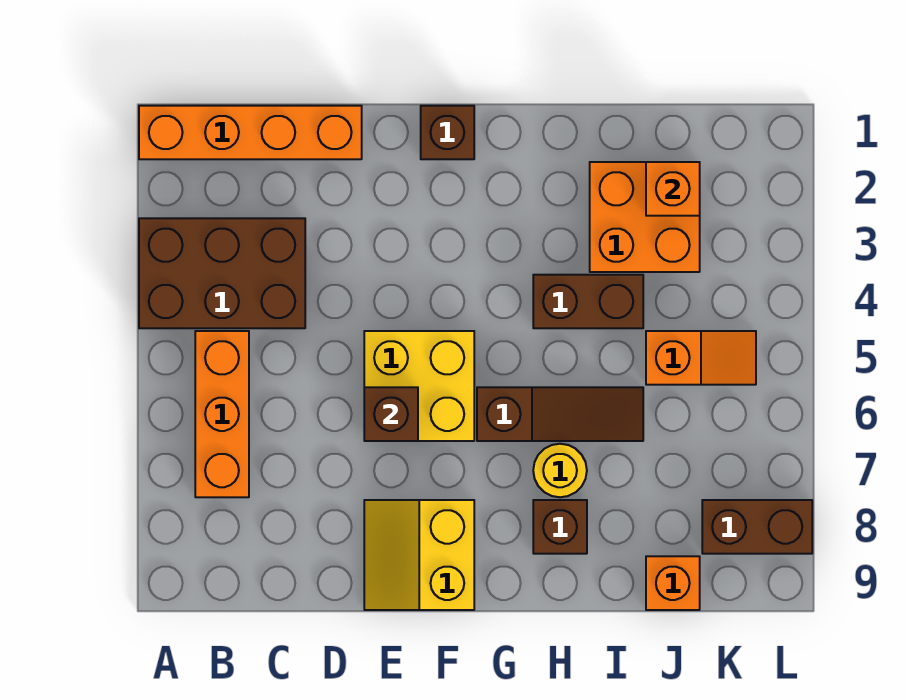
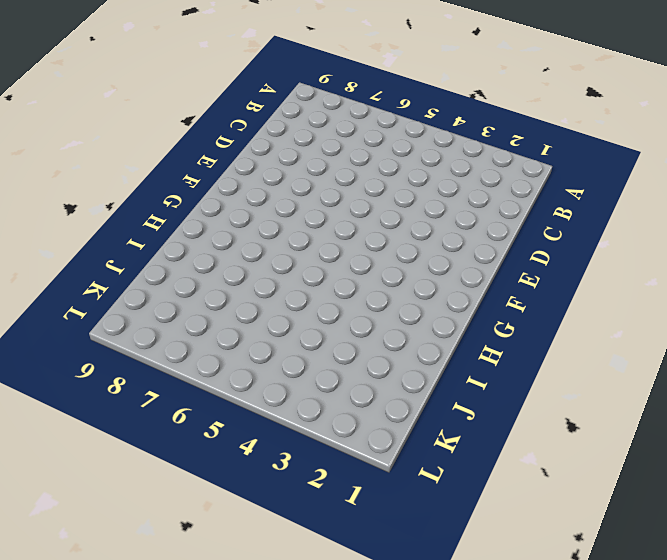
none -> orange brick A1:D1 level 1
none -> brown brick A3:C4 level 1
none -> orange brick B5:B7 level 1

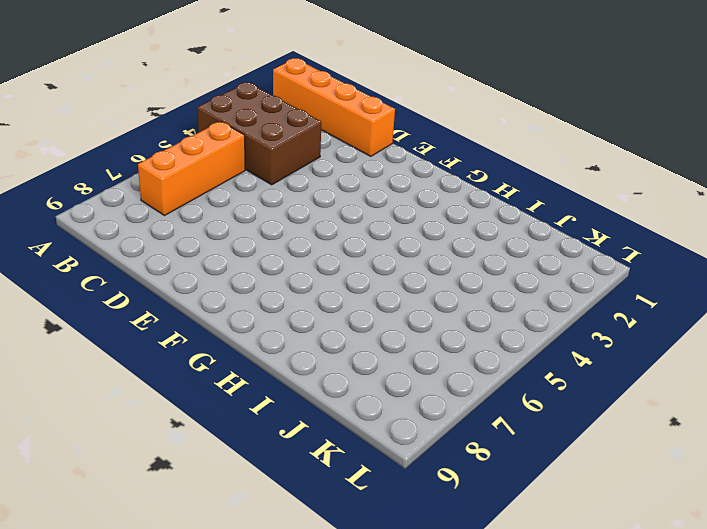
none -> yellow brick E5:F6 level 1
none -> yellow slope E8:F9 level 1 top F
none -> brown brick F1 level 1

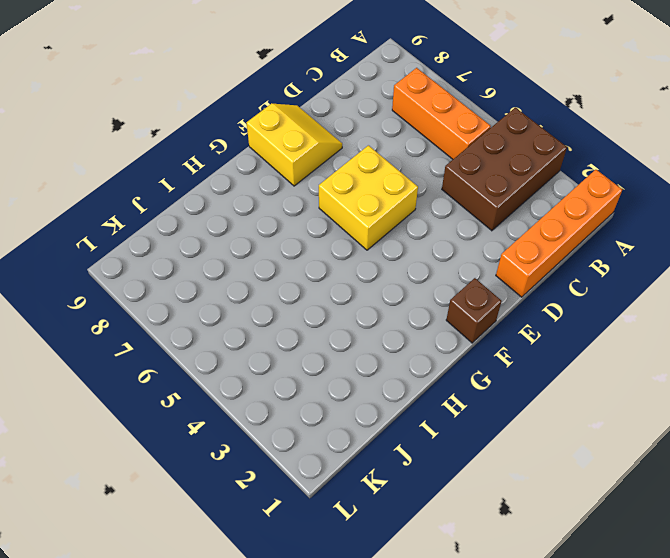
none -> brown slope G6:I6 level 1 top G
none -> brown brick H4:I4 level 1
none -> yellow round brick H7 level 1

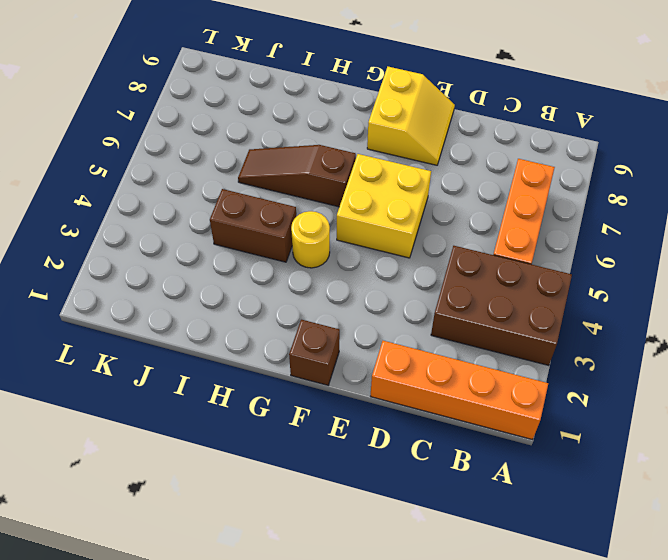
yellow round brick G4 level 1 -> yellow round brick H7 level 1
none -> brown brick H8 level 1
none -> orange brick I2:J3 level 1
none -> orange slope J5:K5 level 1 top J

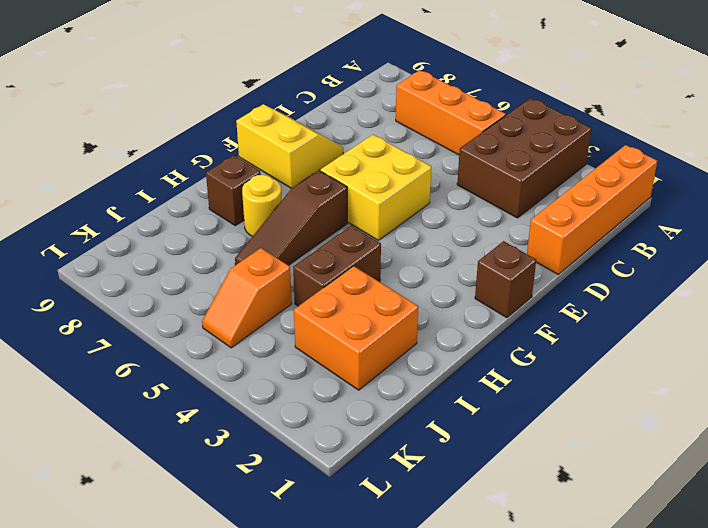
none -> orange brick J9 level 1
none -> brown brick K8:L8 level 1
none -> brown brick E6 level 2

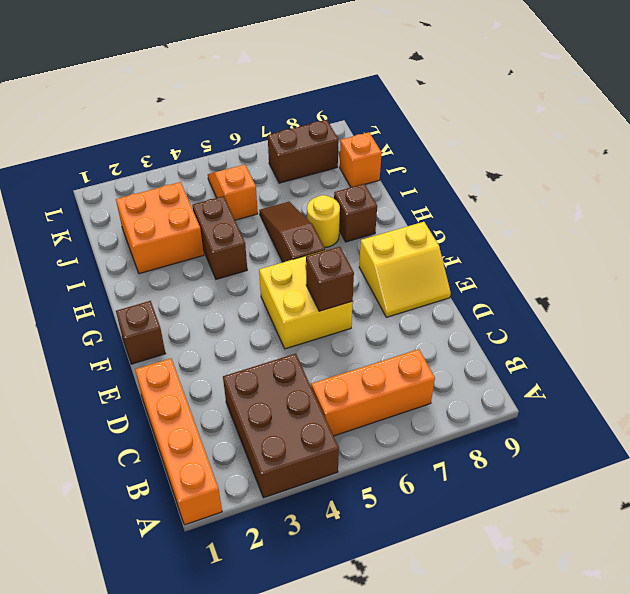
brown brick K7:K8 level 1 -> brown brick K8:L8 level 1
none -> orange brick J2 level 2

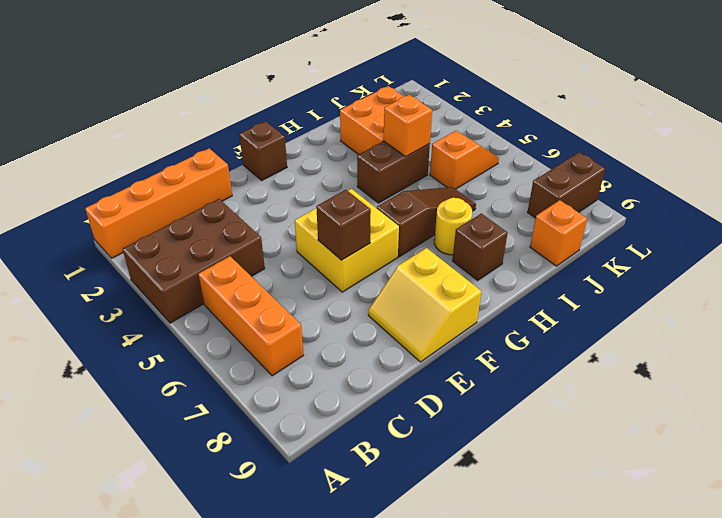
orange brick I4 level 2 -> orange brick J2 level 2

